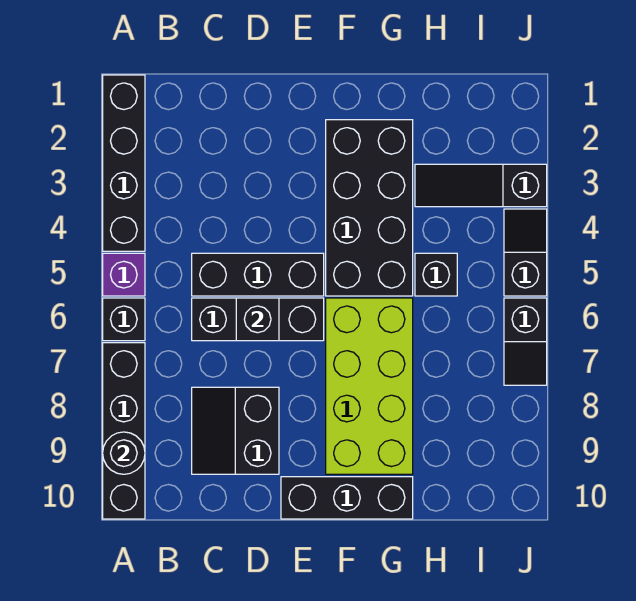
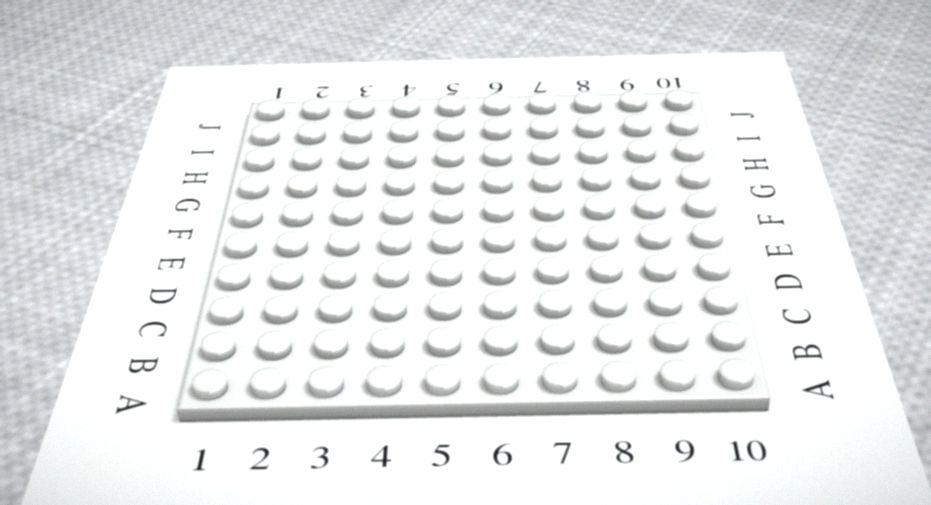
none -> black brick A1:A4 level 1
none -> purple brick A5 level 1
none -> black brick A6 level 1

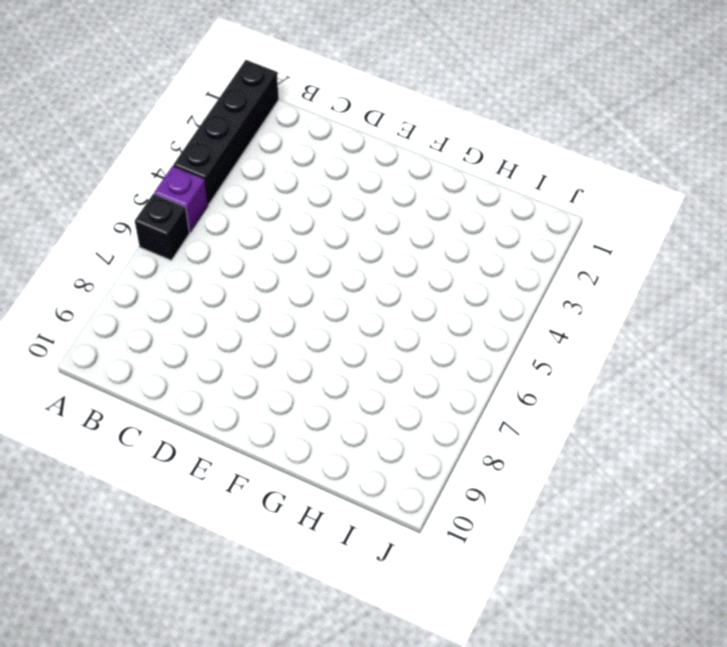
none -> black brick A7:A10 level 1
none -> black brick C5:E5 level 1
none -> black brick C6:E6 level 1

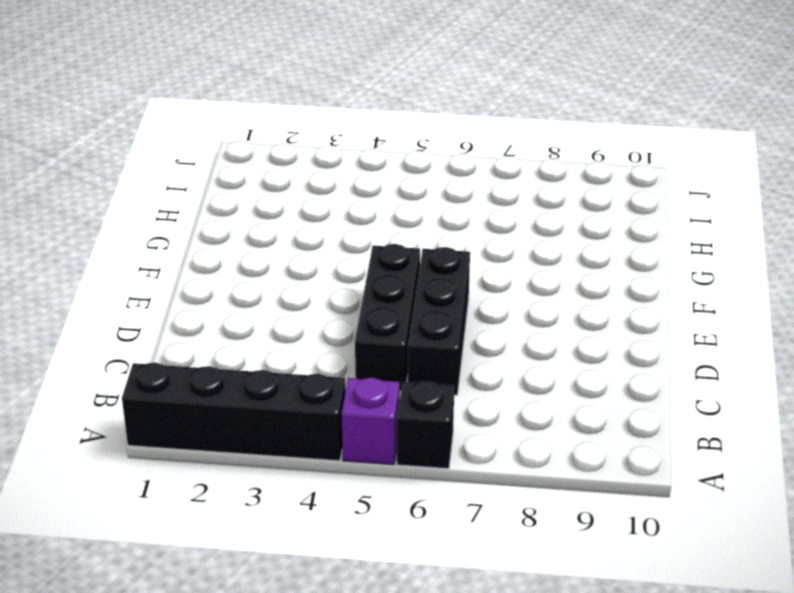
none -> black brick A7:A10 level 1
none -> black slope C8:D9 level 1 top D
none -> black brick E10:G10 level 1

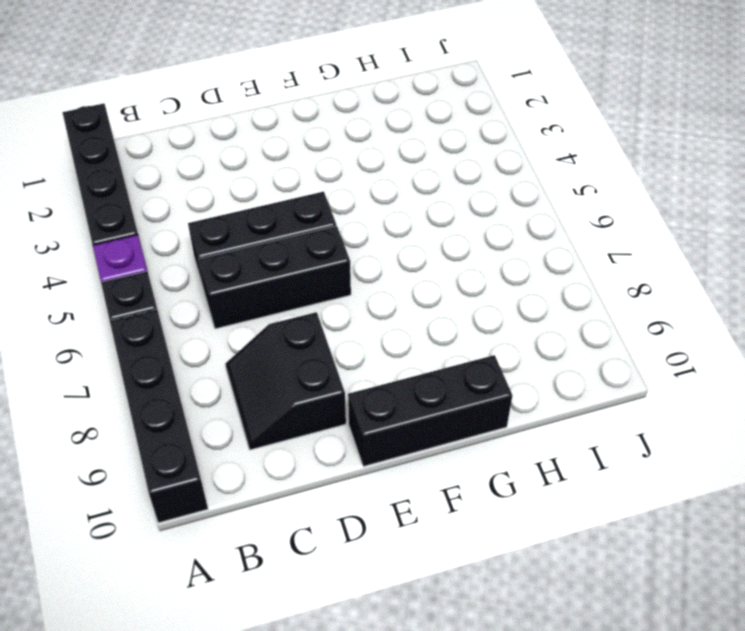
none -> black brick F2:G5 level 1
none -> lime brick F6:G9 level 1
none -> black slope H3:J3 level 1 top J

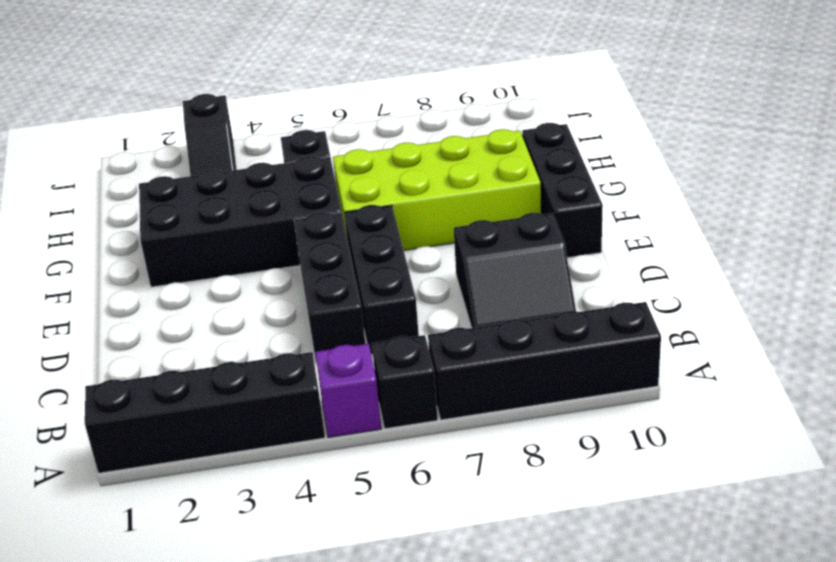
none -> black slope J4:J5 level 1 top 5
none -> black slope J6:J7 level 1 top 6
none -> black round brick A9 level 2

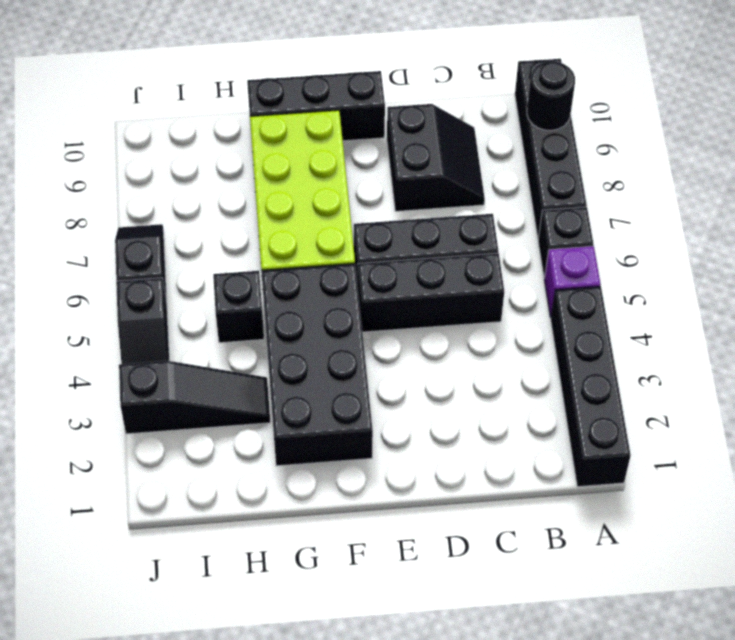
none -> black brick D6 level 2

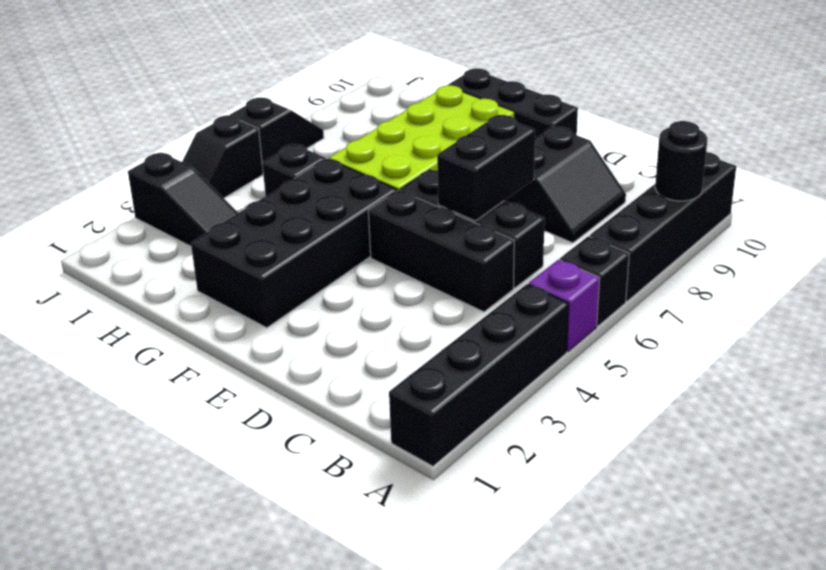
black brick D6:D7 level 2 -> black brick D6 level 2

